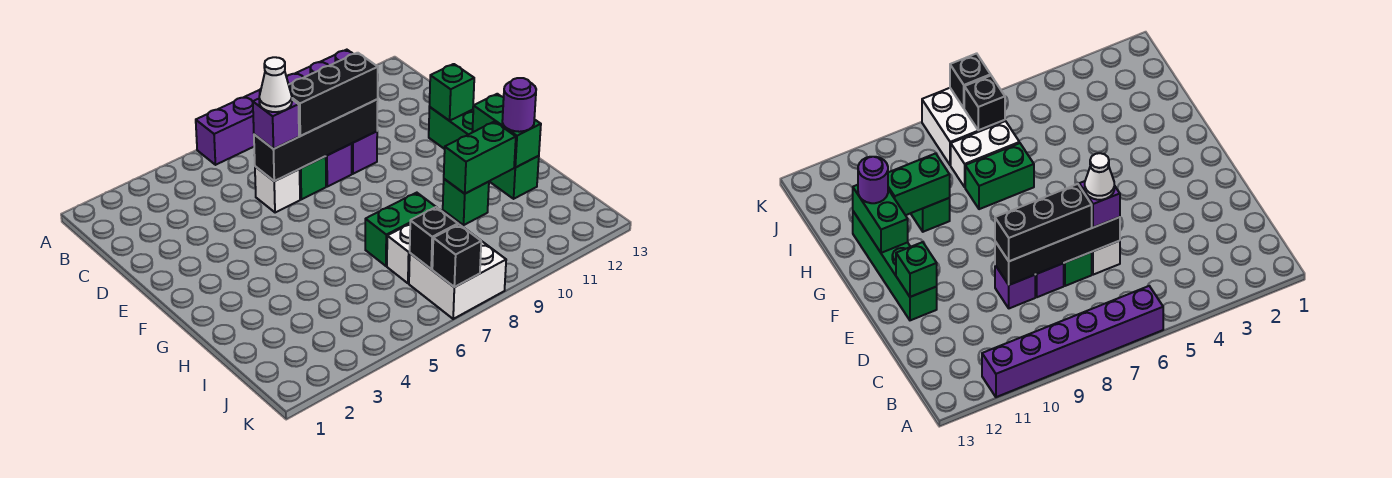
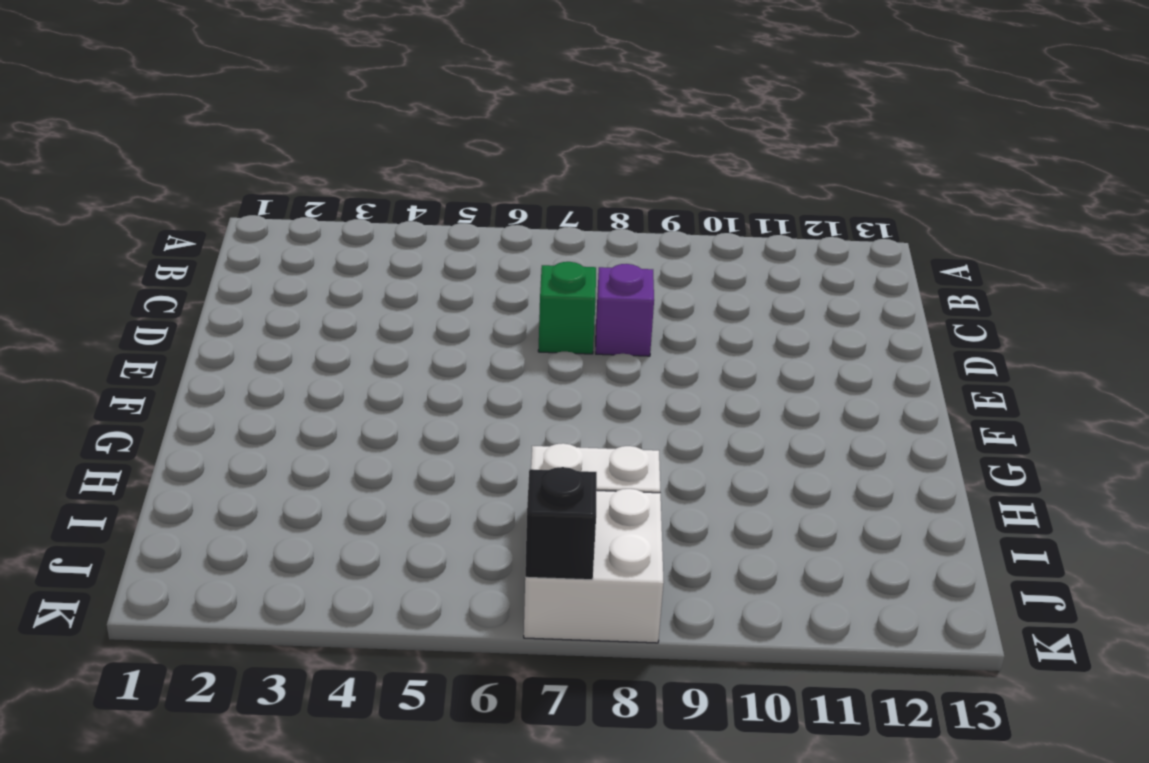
none -> purple brick A6:A11 level 1
none -> white brick D6 level 1
none -> purple brick D9 level 1

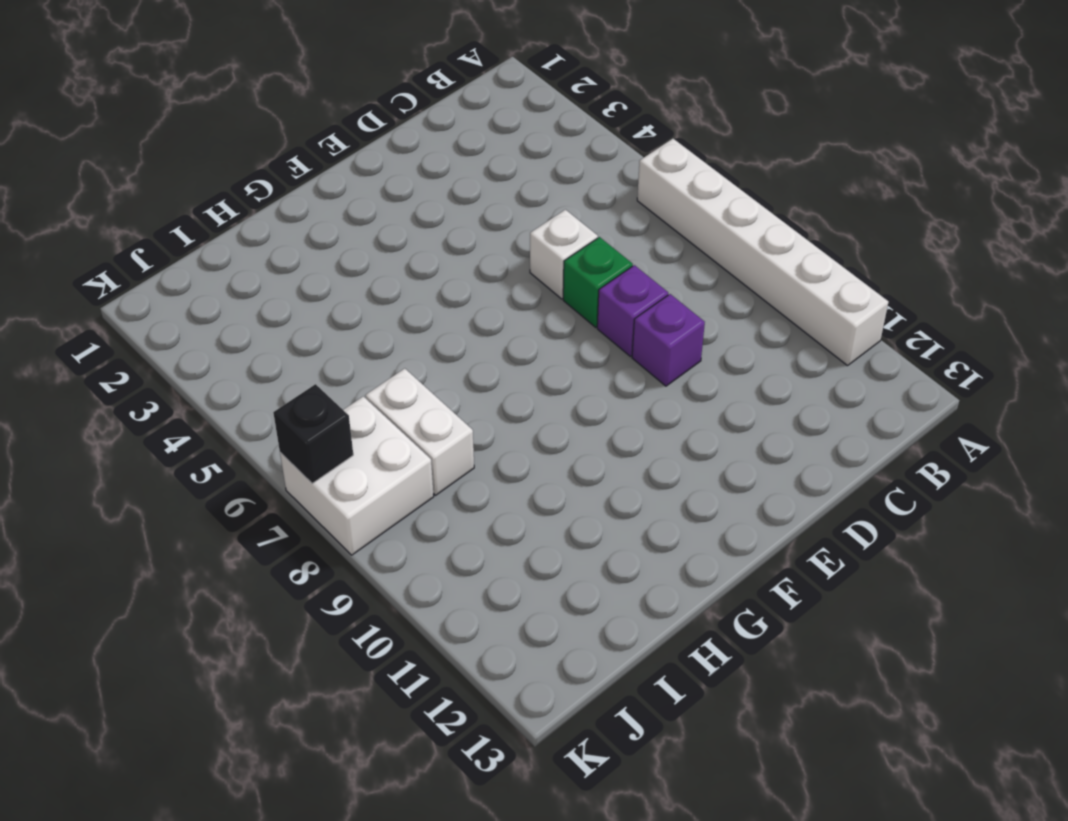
white brick A6:A11 level 1 -> purple brick A6:A11 level 1
none -> green brick E12:H12 level 1
none -> green brick H7:H8 level 1
none -> green brick H10 level 1

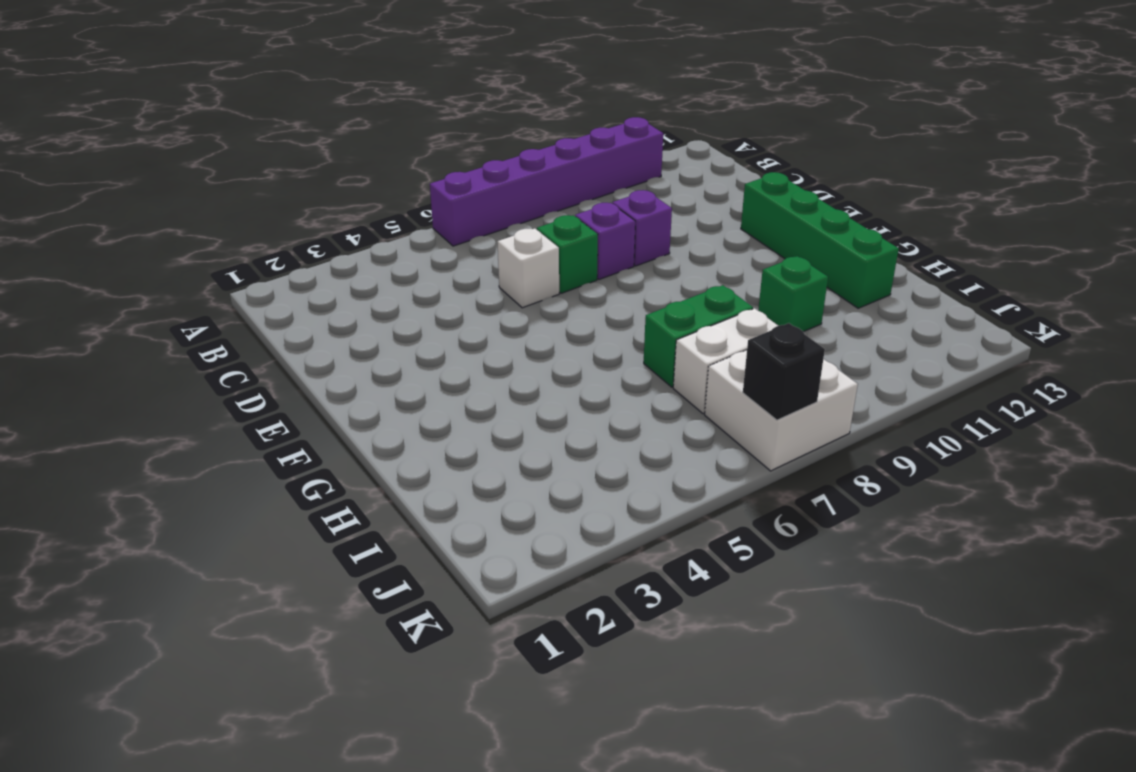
none -> black brick D6:D9 level 2
none -> green brick E12 level 2
none -> green brick G12:H12 level 2

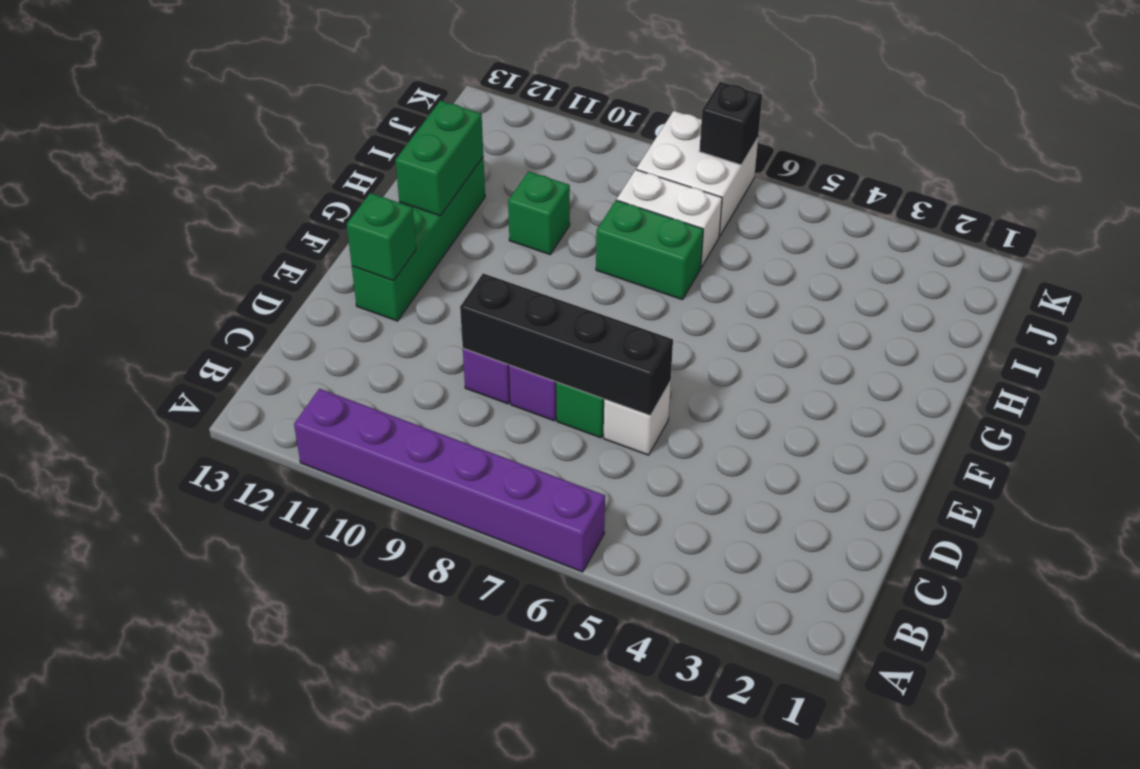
none -> green brick H10:H11 level 2
none -> black brick J7 level 2
none -> purple brick D6 level 3

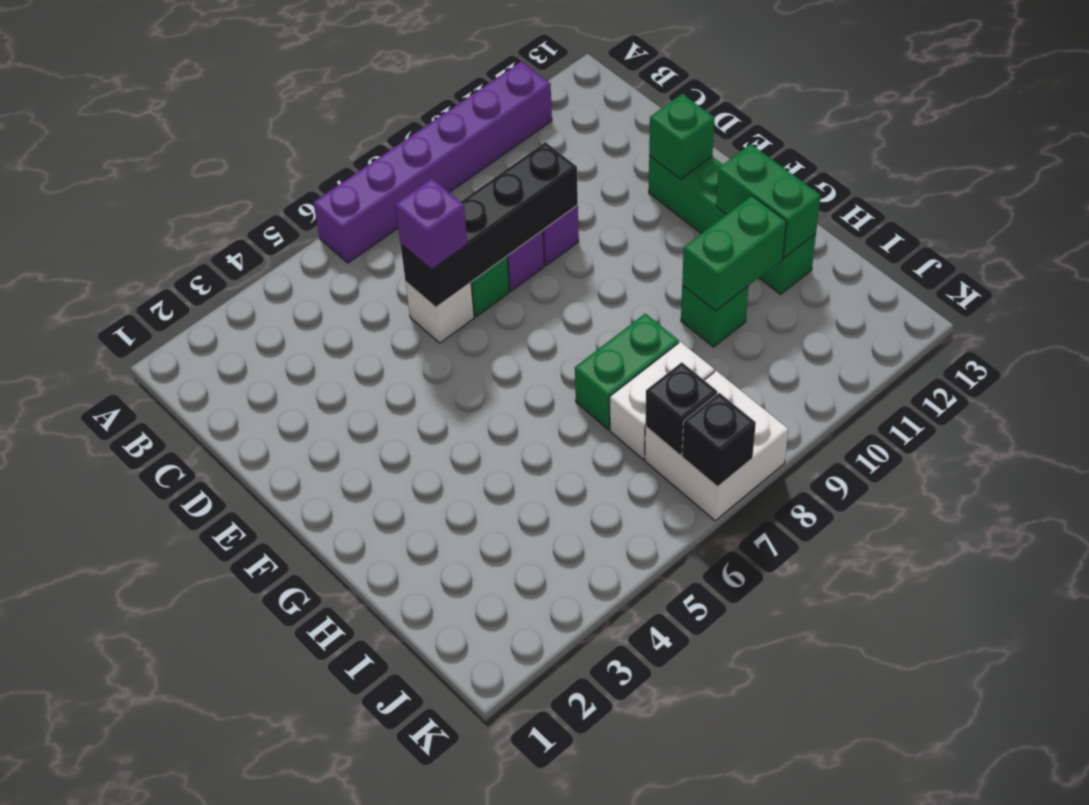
none -> black brick D7:D9 level 3
none -> purple round brick H12 level 3
none -> white cone D6 level 4

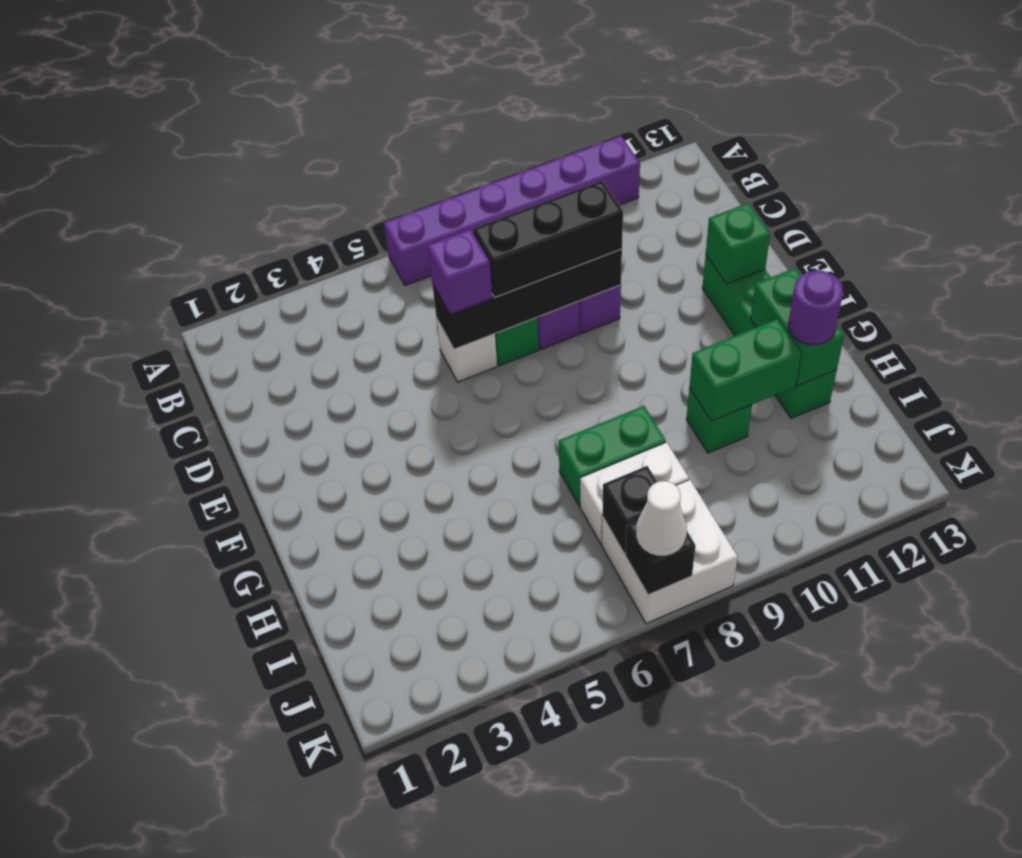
white cone K7 level 3 -> white cone D6 level 4

